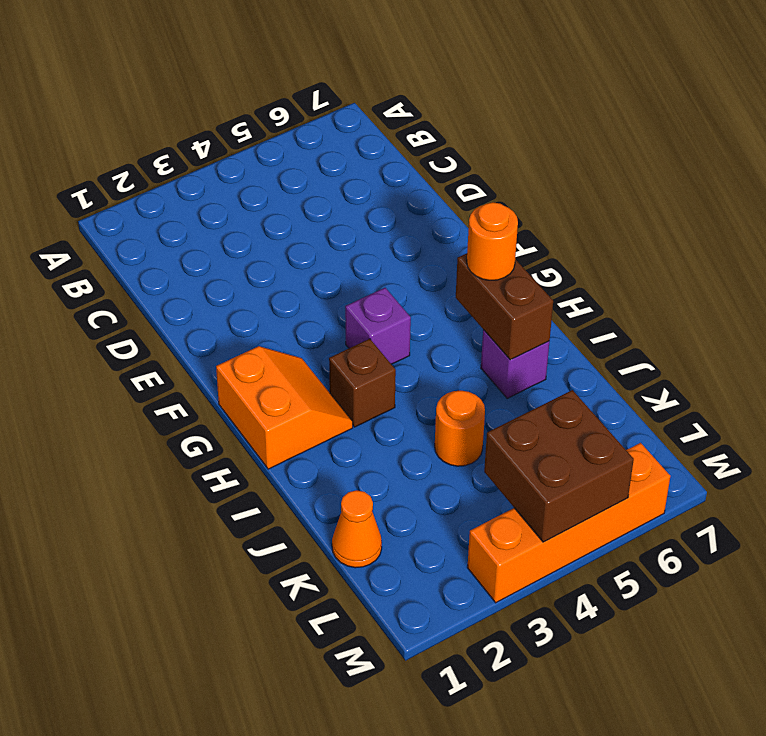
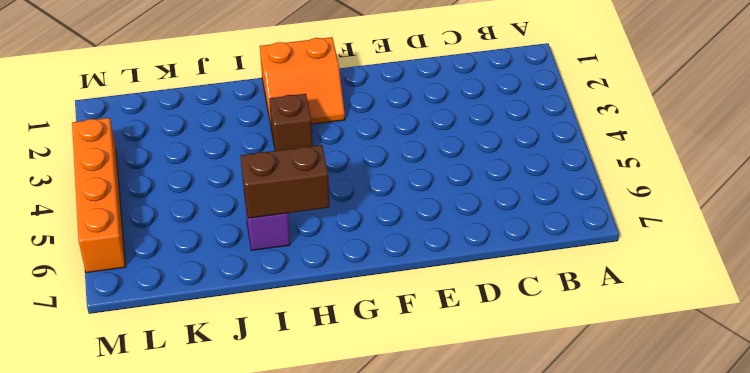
none -> purple brick G4 level 1
none -> orange round brick J4 level 1

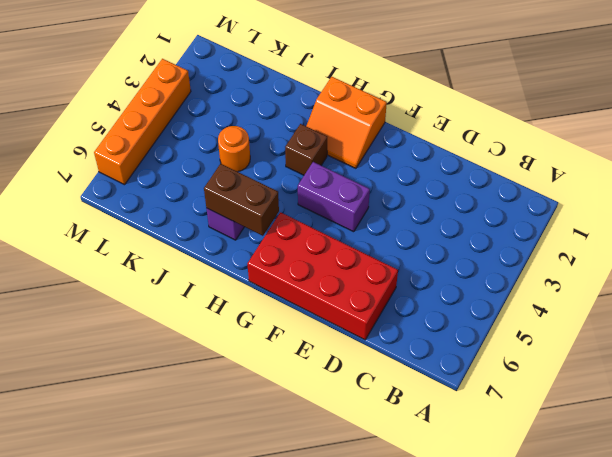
red brick D6:G7 level 1 -> none
purple brick F4:G4 level 1 -> purple brick G4 level 1
none -> orange cone K1 level 1
none -> brown brick L4:M5 level 2

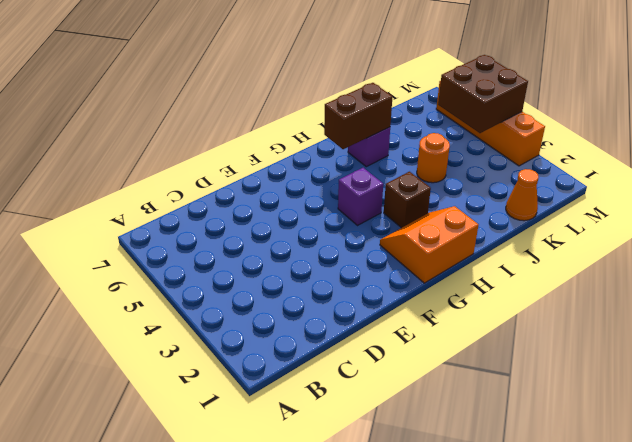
none -> orange round brick H6 level 3

